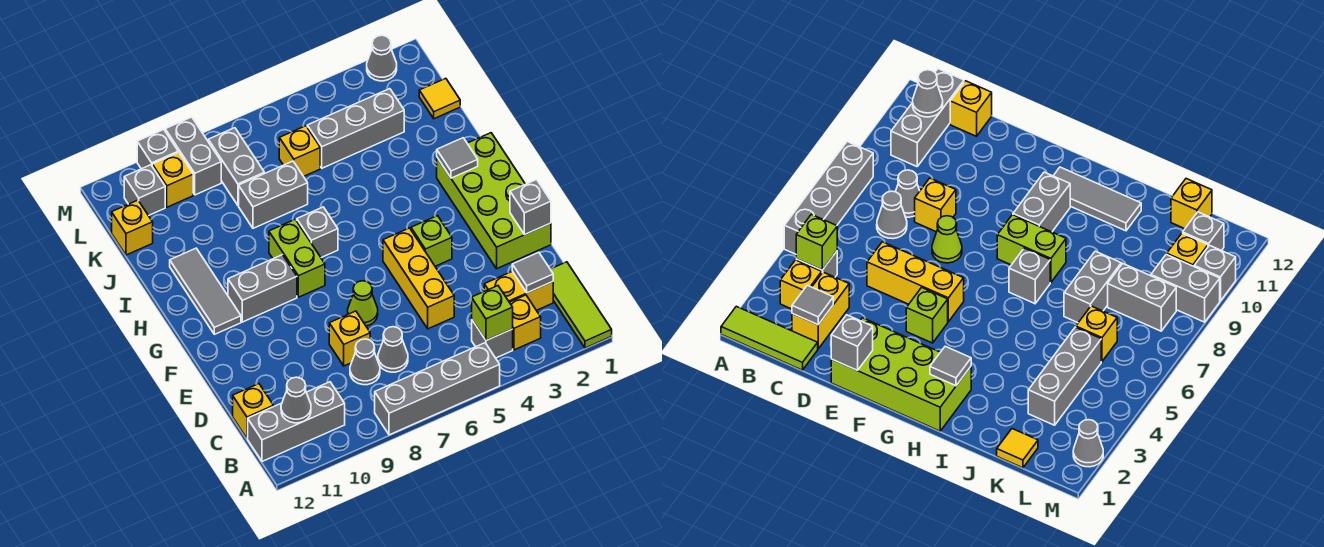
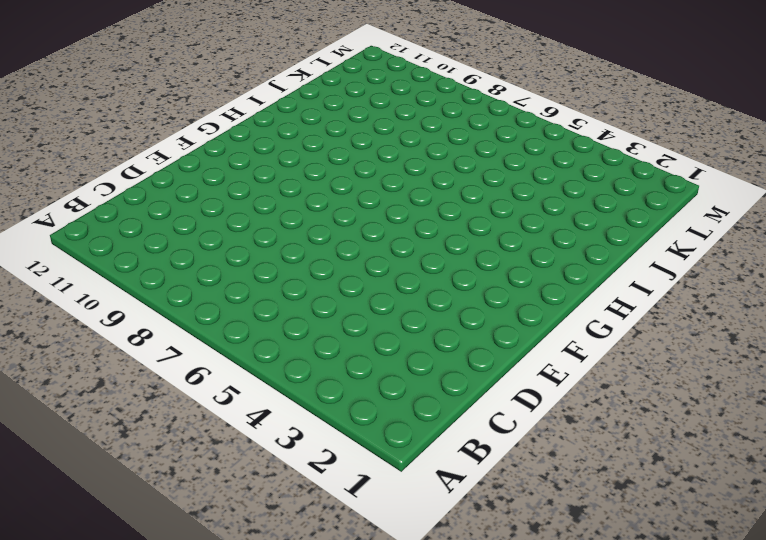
none -> lime tile A1:C1 level 1
none -> grey brick A5:A8 level 1
none -> yellow brick B3 level 1
none -> grey brick B4 level 1

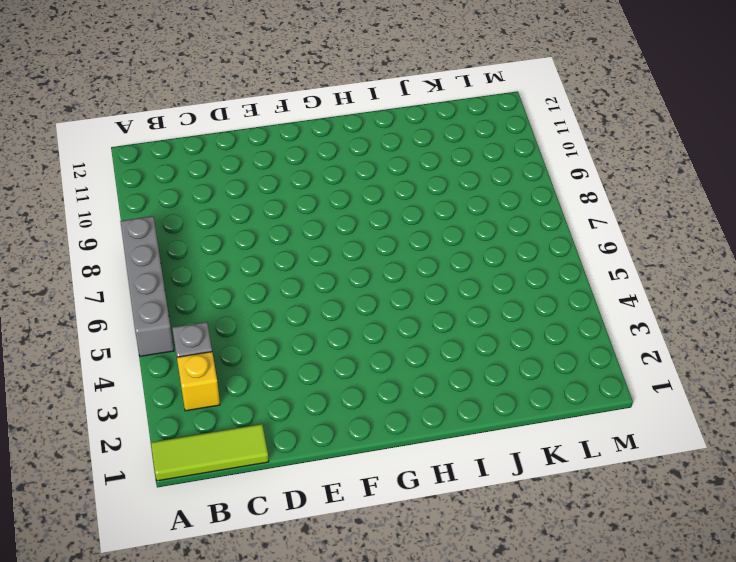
none -> grey brick B10:B12 level 1
none -> yellow brick C2:C3 level 1
none -> grey cone C7 level 1
none -> grey cone C8 level 1

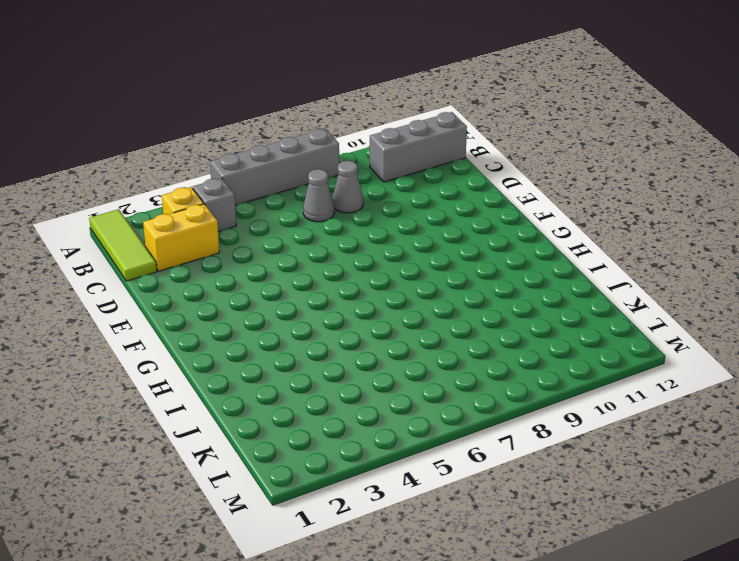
none -> yellow brick C12 level 1
none -> yellow brick D5:F5 level 1
none -> yellow brick D8 level 1
none -> lime brick E1:H2 level 1

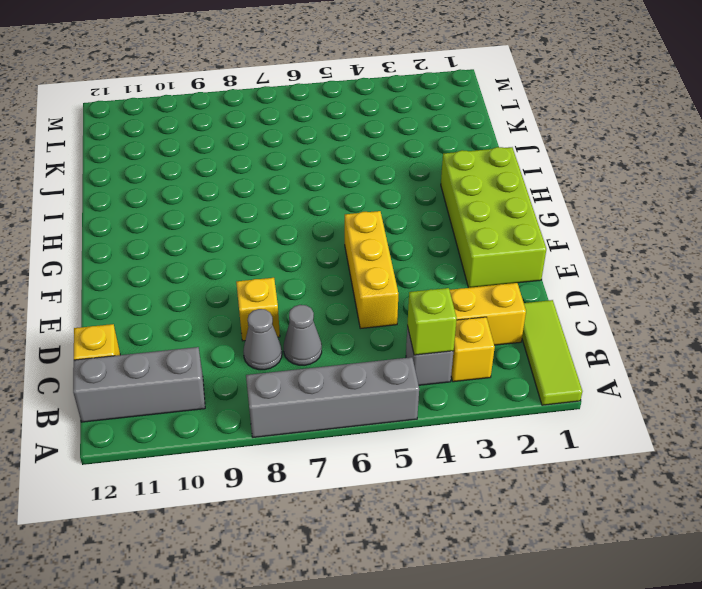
none -> lime cone E7 level 1
none -> lime brick F4 level 1
none -> lime brick G8:H8 level 1
none -> grey brick G9:G10 level 1

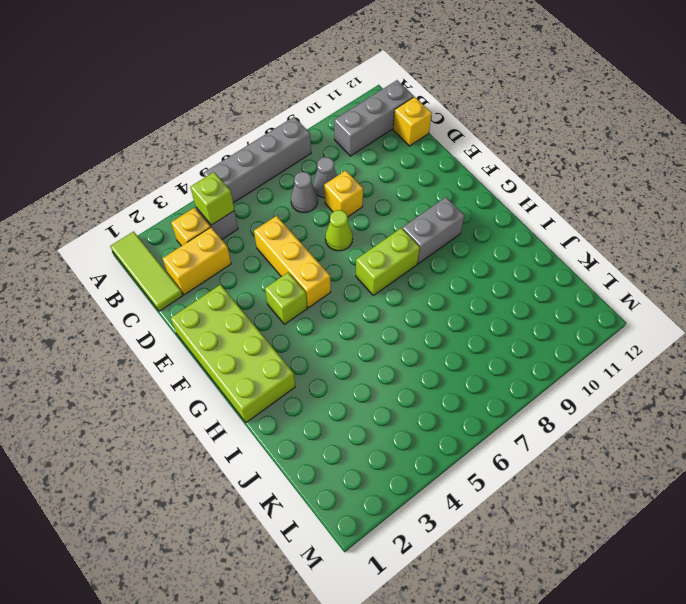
lime brick G7:G8 level 1 -> lime brick G8:H8 level 1
none -> grey tile G11:I11 level 1
none -> grey brick H7 level 1
none -> grey brick J7:J8 level 1
none -> yellow tile K1 level 1

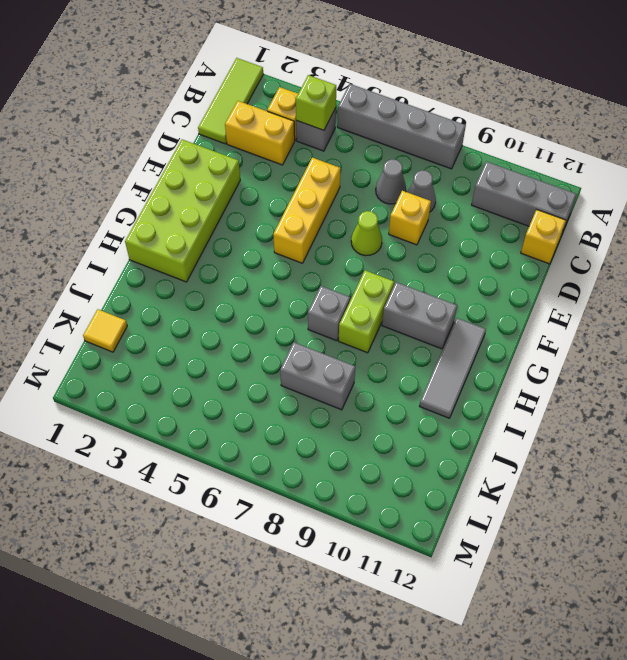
none -> lime brick F4 level 1
none -> grey brick K3:K5 level 1
none -> yellow brick K6 level 1
none -> grey brick K8:L8 level 1

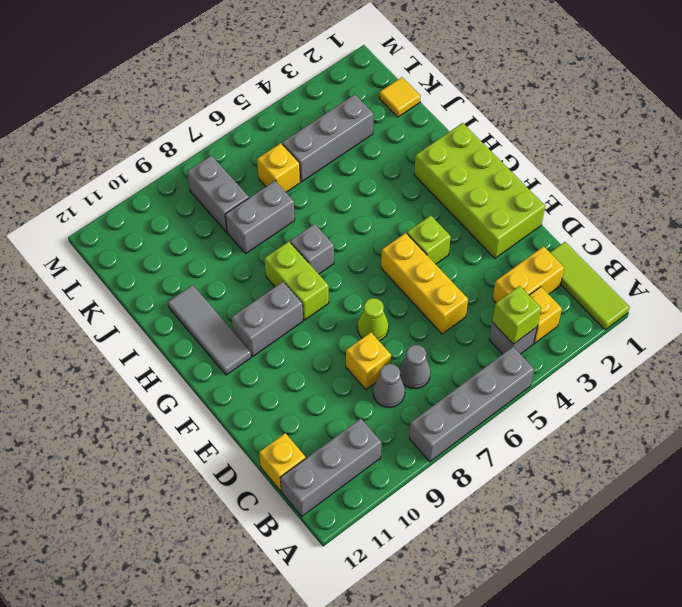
none -> yellow brick K12 level 1
none -> grey brick L9:M9 level 1
none -> yellow brick L10 level 1
none -> grey brick L11 level 1

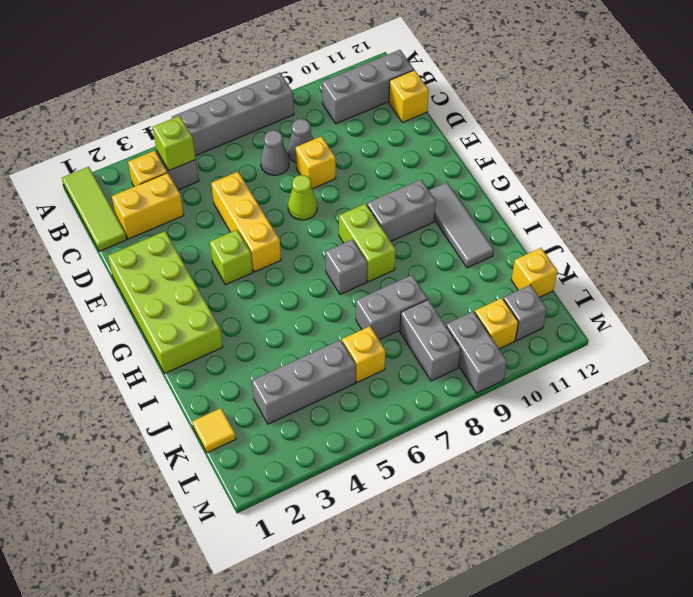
none -> grey cone M2 level 1
none -> grey brick M10 level 1
none -> grey cone B11 level 2
none -> grey tile C2 level 2

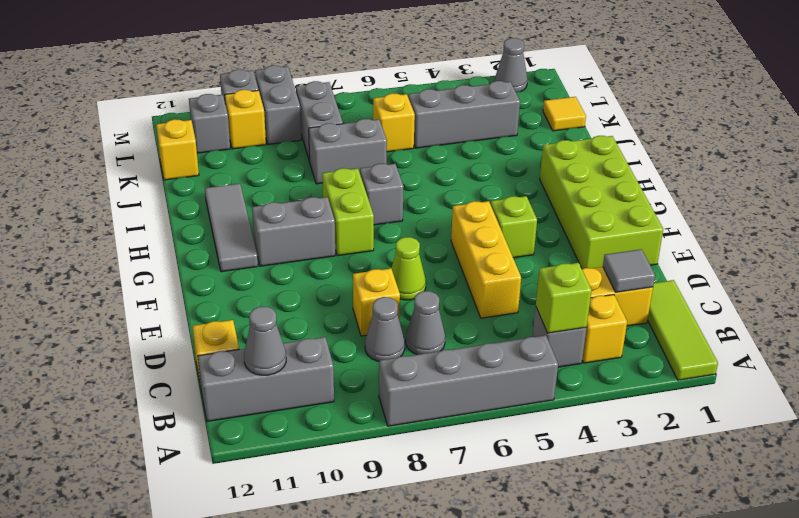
none -> grey brick E1 level 2
none -> grey tile H2 level 2

